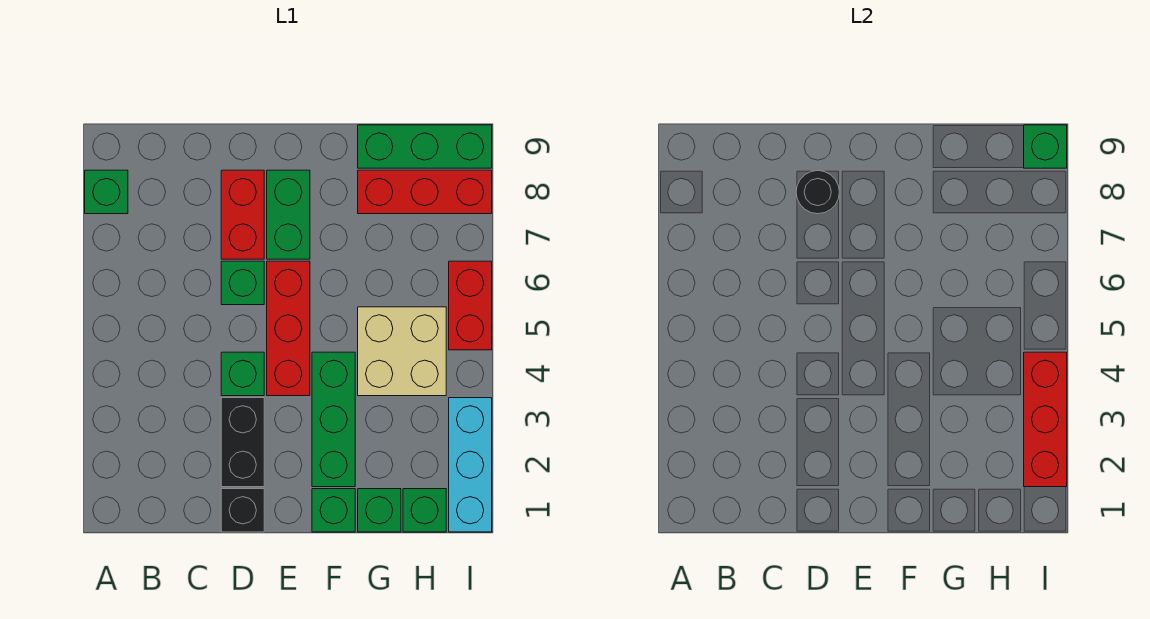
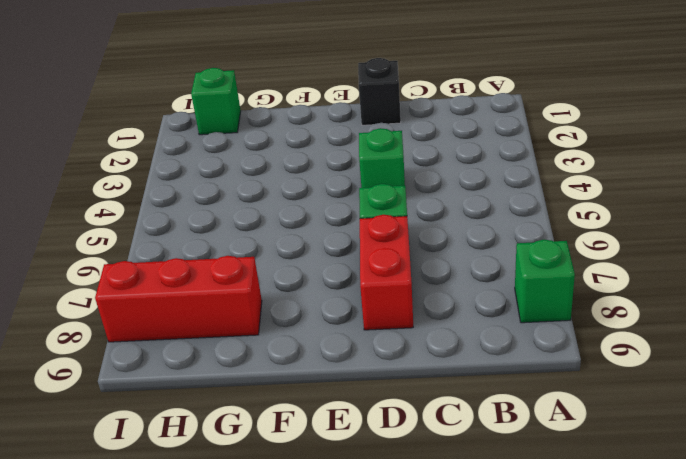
none -> black brick D2:D3 level 1
none -> red brick E4:E6 level 1
none -> green brick E7:E8 level 1

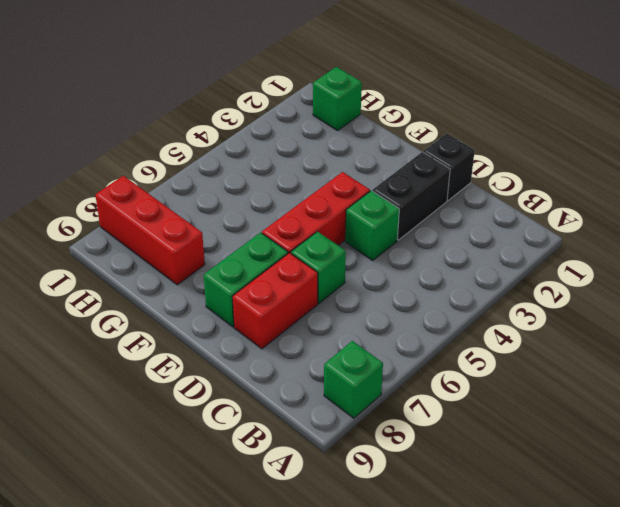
none -> green brick F1 level 1
none -> green brick F2:F4 level 1
none -> green brick G1 level 1

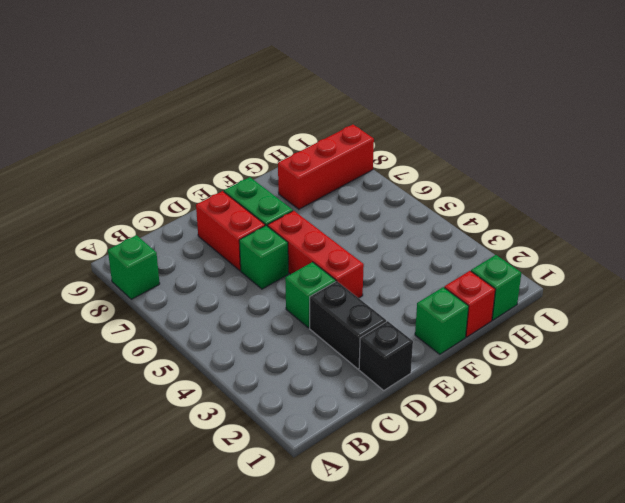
red brick G1 level 1 -> green brick G1 level 1
none -> green brick F2:F4 level 1
none -> tan brick G4:H5 level 1
none -> green brick G9:I9 level 1

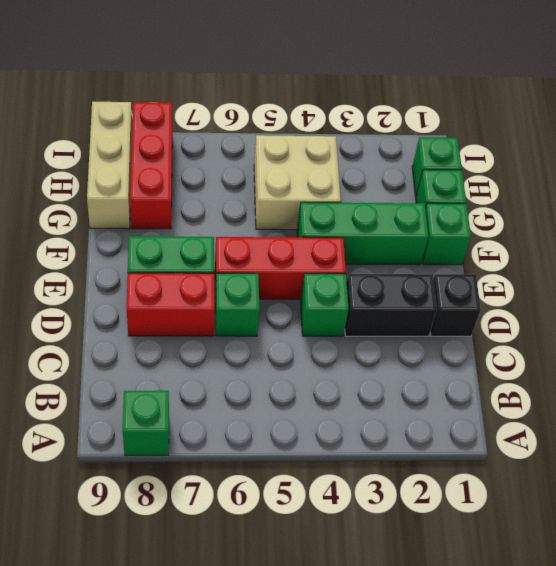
tan brick G9:I9 level 1 -> green brick G9:I9 level 1
none -> cyan brick I1:I3 level 1
none -> red brick I5:I6 level 1
none -> black round brick D8 level 2

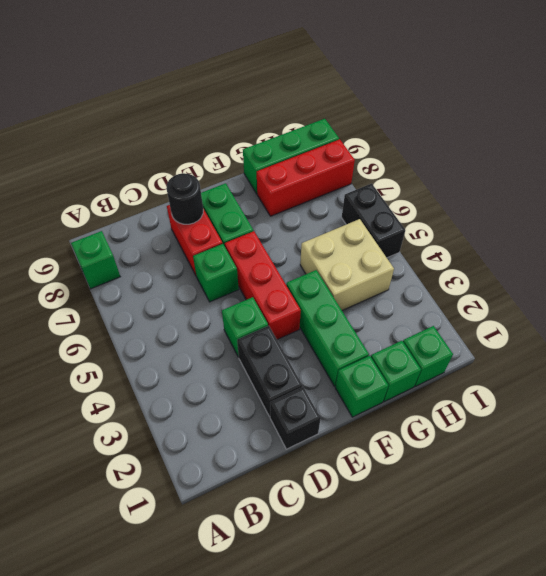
black brick I5:I6 level 1 -> red brick I5:I6 level 1
none -> cyan brick I1:I3 level 1
none -> red brick I2:I4 level 2
none -> green brick I9 level 2

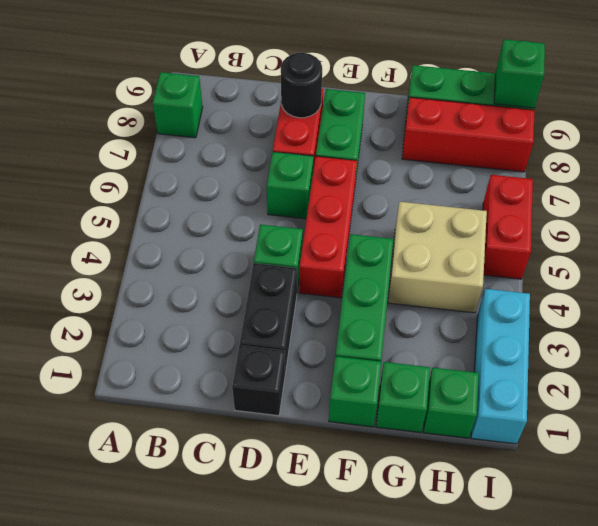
none -> red brick I2:I4 level 2

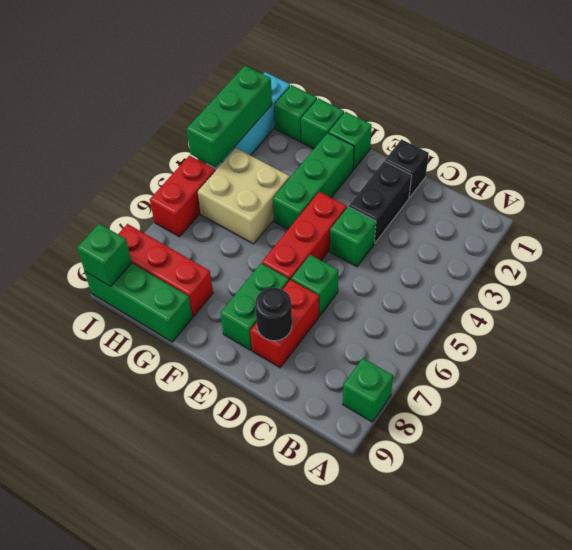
green brick I2:I4 level 2 -> red brick I2:I4 level 2

